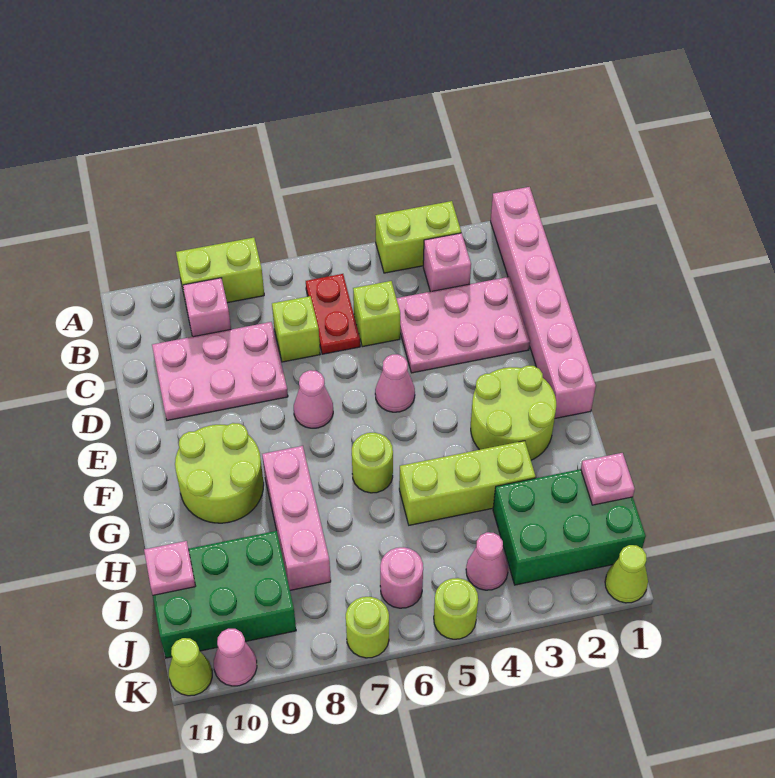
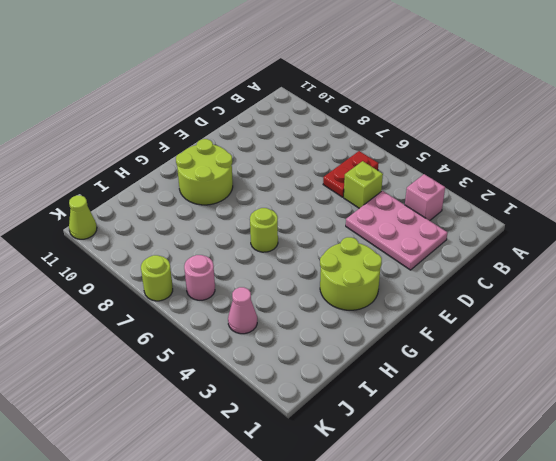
none -> pink brick A1:F1 level 1
none -> lime brick A3:A4 level 1
none -> lime brick A8:A9 level 1

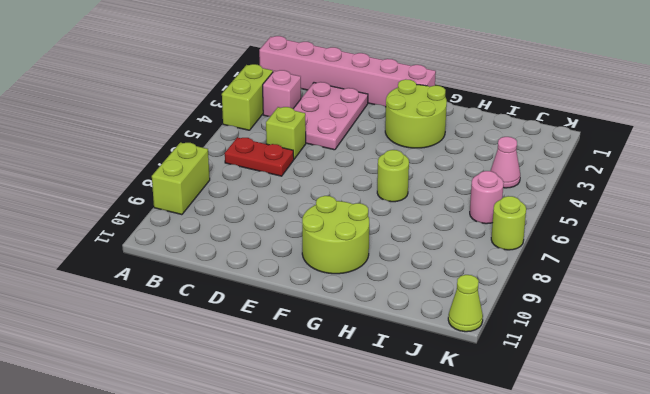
none -> pink brick B9 level 1
none -> lime brick C7 level 1
none -> pink plate C8:D10 level 1

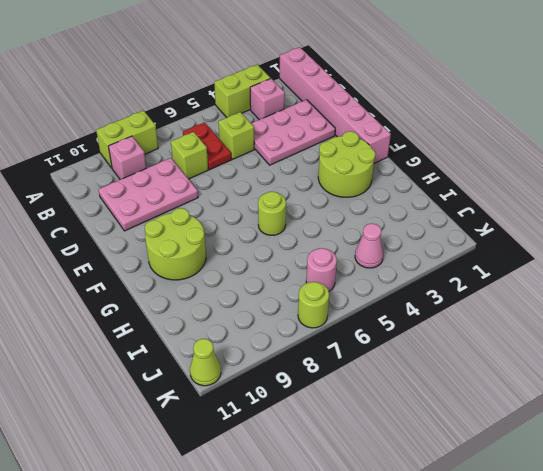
none -> pink cone E5 level 1
none -> pink cone E7 level 1
none -> pink brick G8:I8 level 1

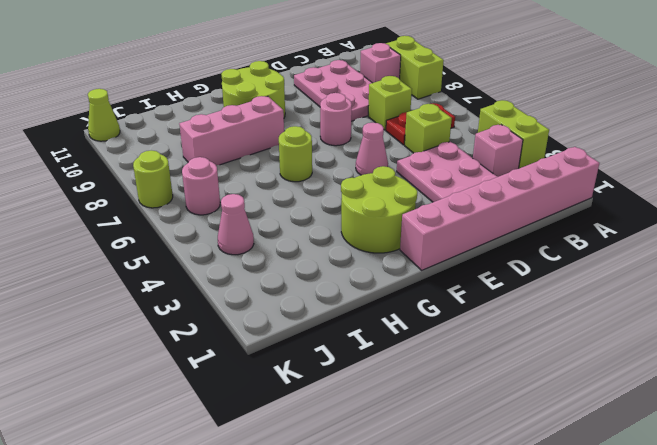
pink round brick E7 level 1 -> pink cone E7 level 1
none -> lime brick H3:H5 level 1
none -> green brick I1:J3 level 1
none -> green brick I9:J11 level 1

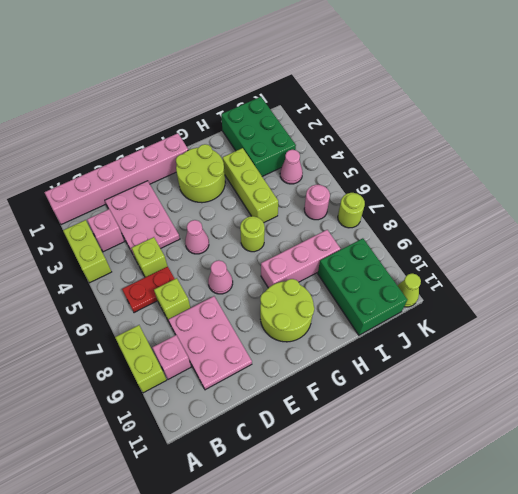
none -> lime cone K1 level 1
none -> lime round brick K5 level 1
none -> pink cone K10 level 1

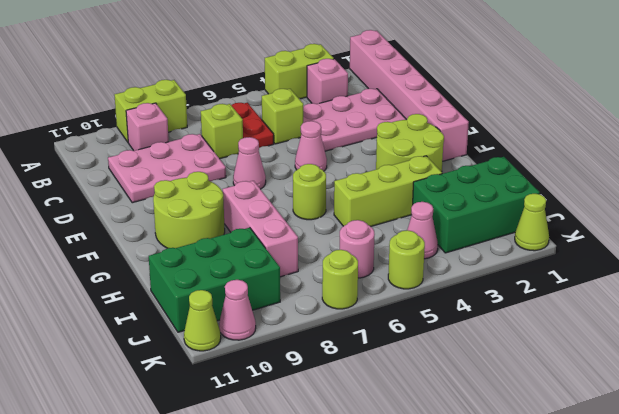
none -> pink plate I1 level 2
none -> pink plate I11 level 2

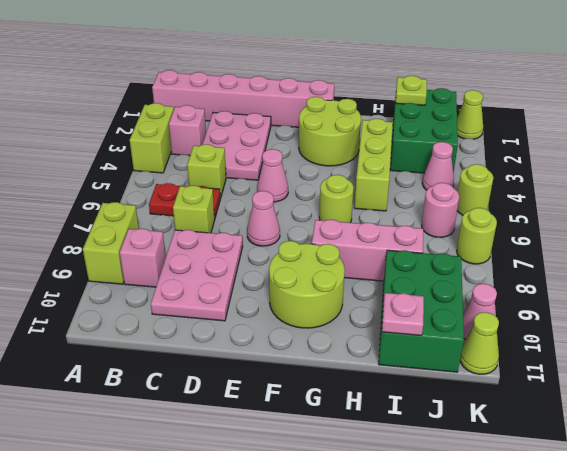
lime plate I1 level 2 -> pink plate I1 level 2

